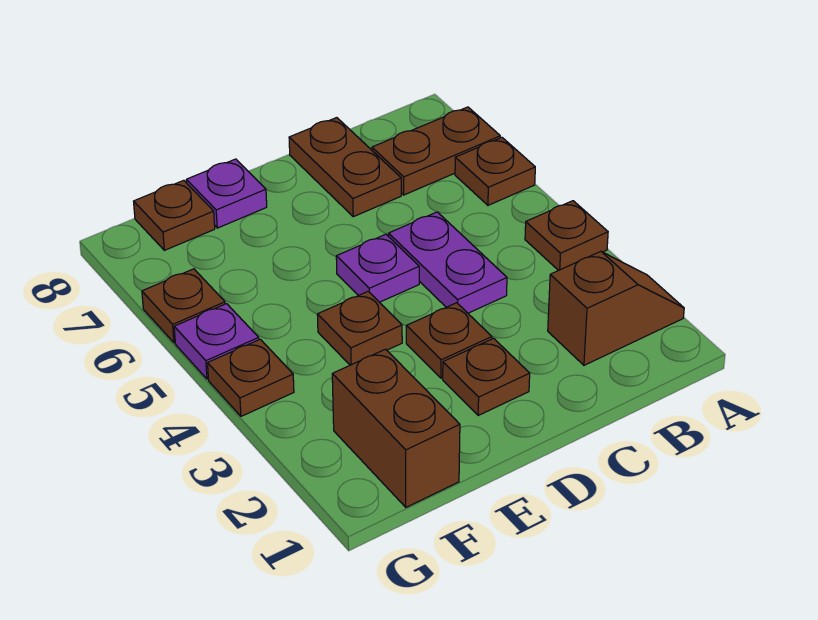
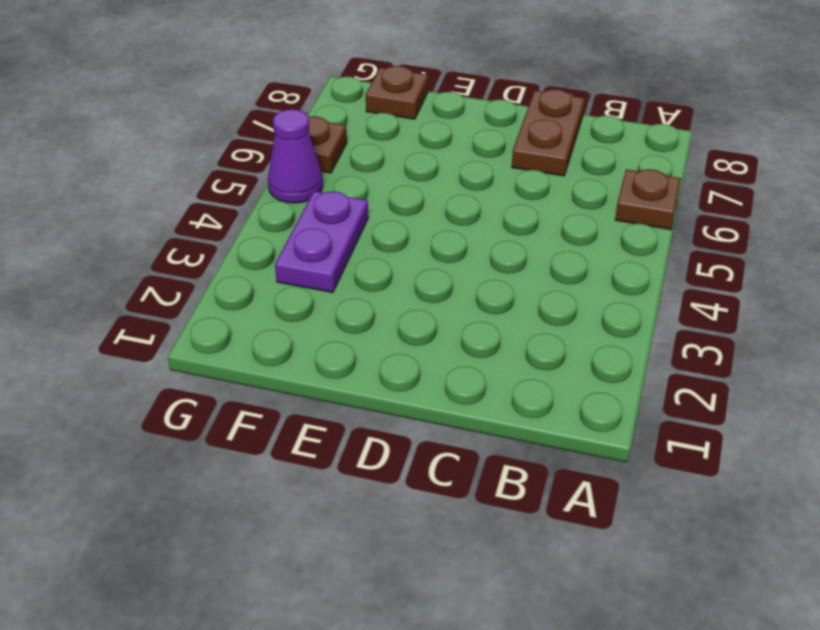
purple plate F3:F4 level 1 -> purple plate C4:C5 level 1
purple cone G5 level 1 -> purple plate G5 level 1
none -> brown slope A2:B2 level 1 top B
none -> brown plate A4 level 1
none -> brown plate A7:B7 level 1

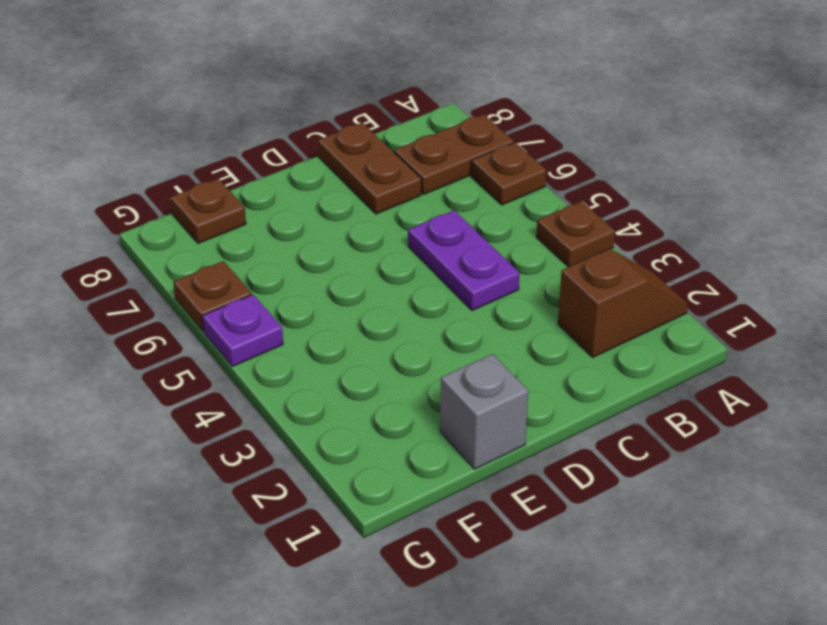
grey brick E1 level 1 -> none
none -> brown plate D2 level 1
none -> brown plate D3 level 1
none -> purple plate D5 level 1

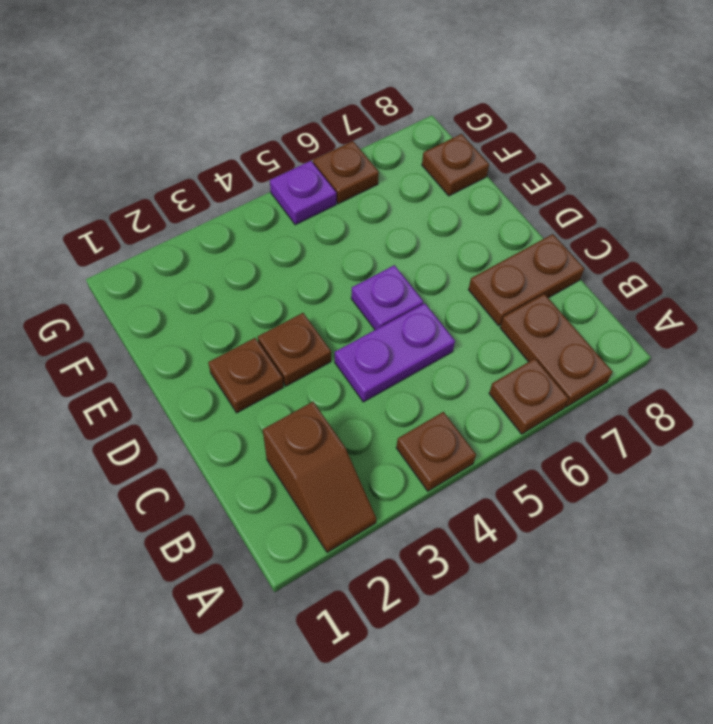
none -> brown plate E4 level 1
none -> purple plate E8 level 1
none -> brown brick F1:F2 level 1

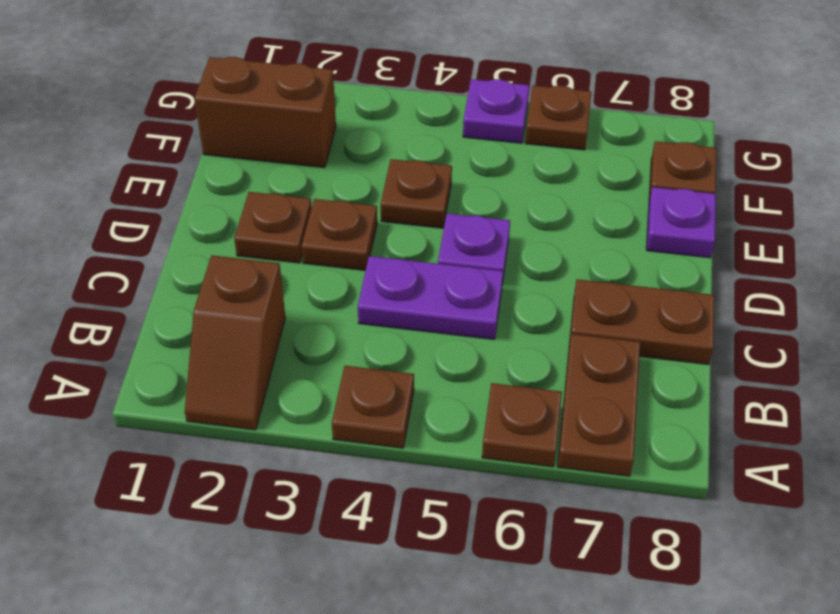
none -> brown plate G4 level 1

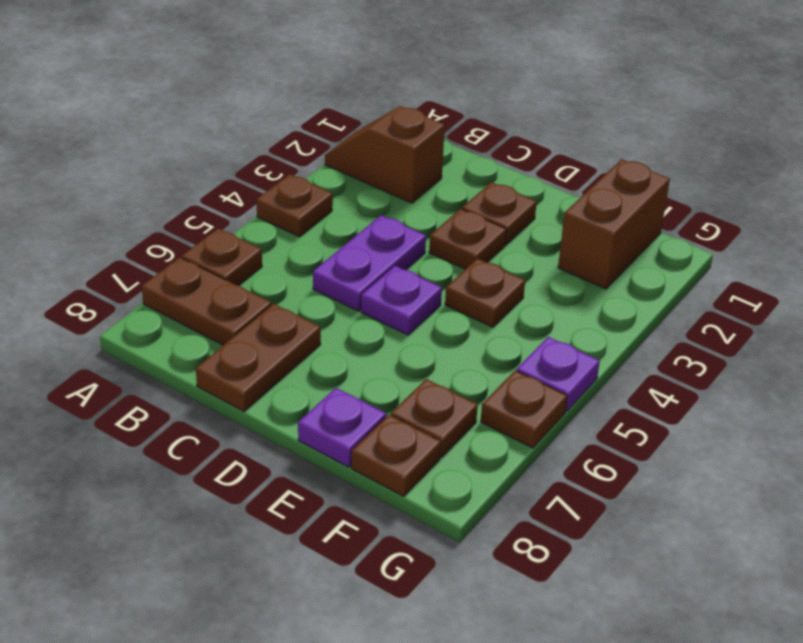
brown plate F7 level 1 -> brown plate G4 level 1

